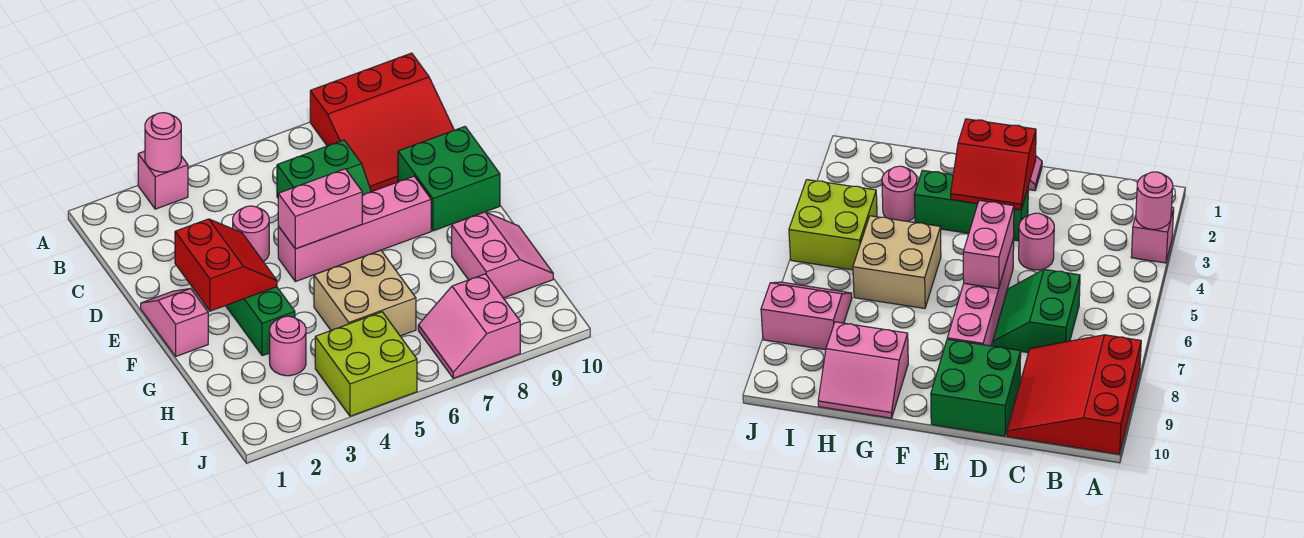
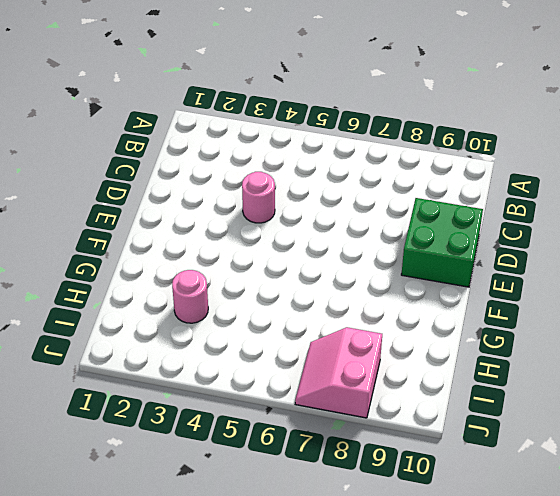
none -> pink brick A3 level 1
none -> red slope A8:C10 level 1 top A
none -> green slope C6:D7 level 1 top C

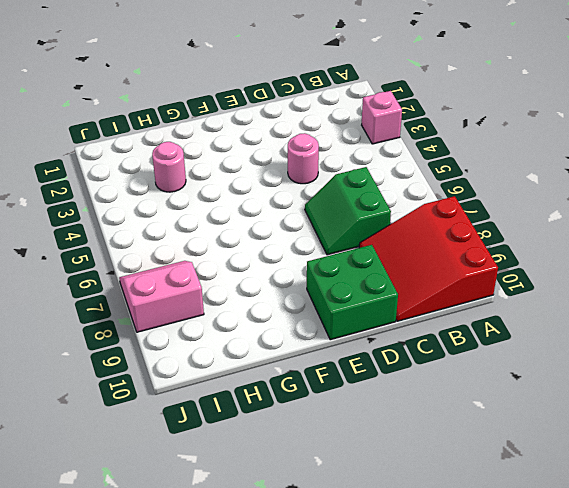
none -> pink slope E1:F1 level 1 top F
none -> green brick E3:G3 level 1
none -> pink brick E5:E8 level 1

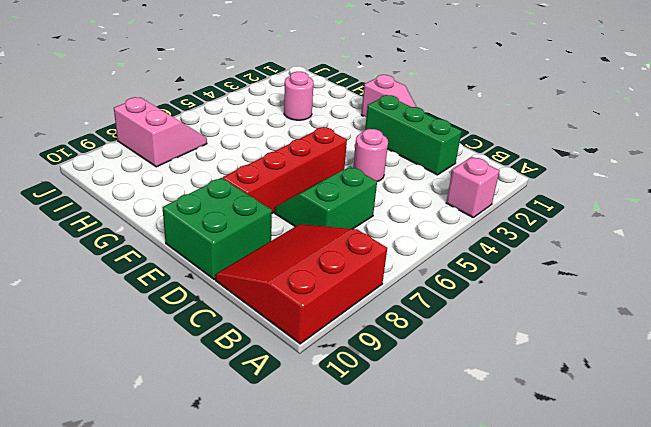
green brick C2:E2 level 1 -> green brick E3:G3 level 1
red brick E5:E8 level 1 -> pink brick E5:E8 level 1
none -> tan brick G5:H6 level 1
none -> pink slope G9:H10 level 1 top 9
none -> lime brick I4:J5 level 1

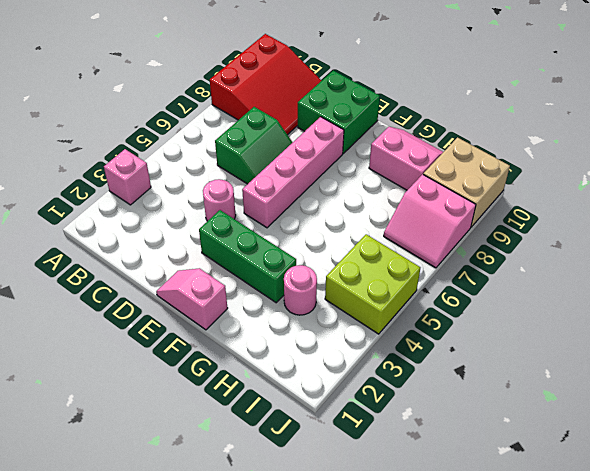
tan brick I9:J10 level 1 -> tan brick G5:H6 level 1
none -> pink round brick A3 level 2
none -> red slope E2:F3 level 2 top 2
none -> pink brick E5:E6 level 2

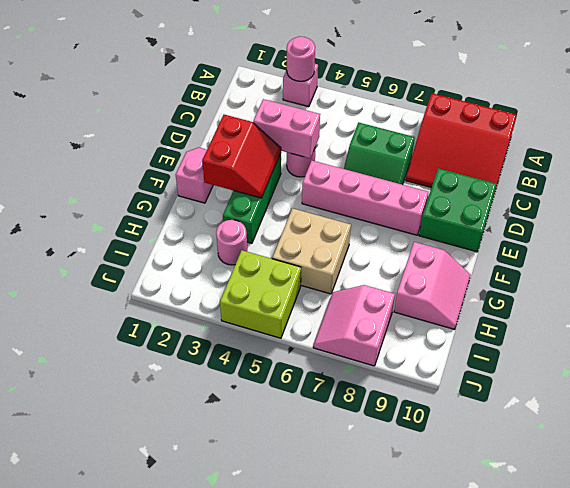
pink brick D3:D4 level 2 -> pink brick E5:E6 level 2

